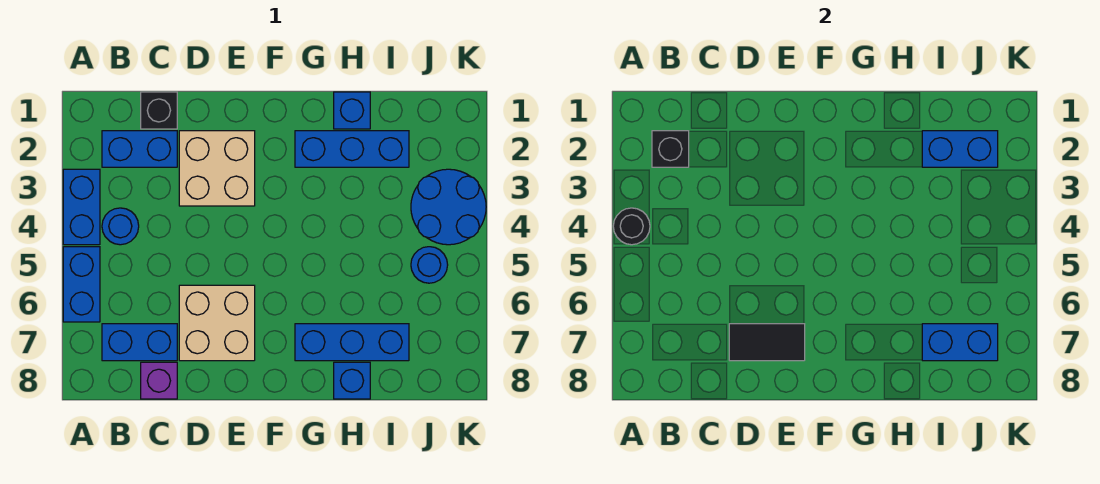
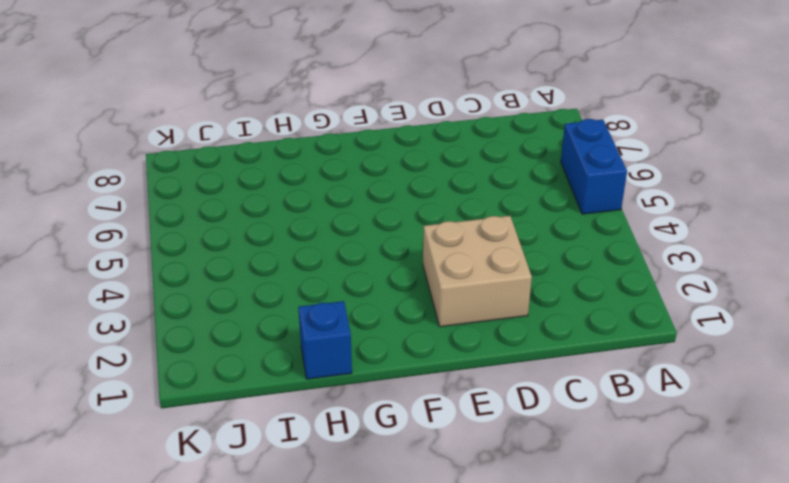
none -> blue brick A3:A4 level 1
none -> blue brick B2:C2 level 1
none -> blue round brick B4 level 1

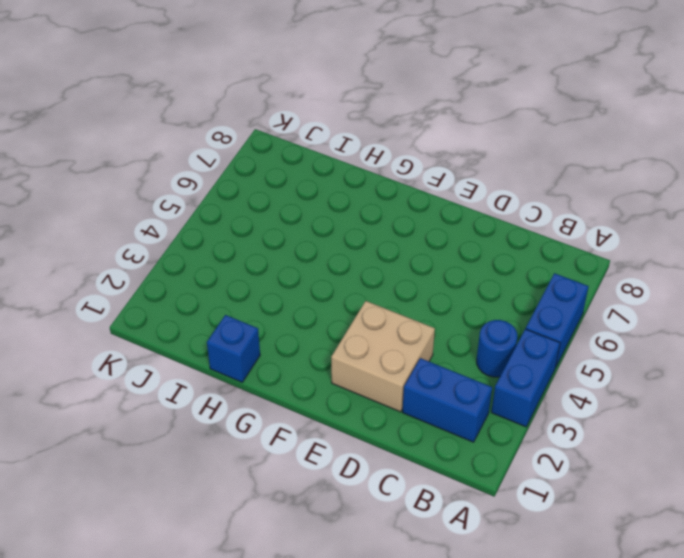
none -> blue brick B7:C7 level 1
none -> black brick C1 level 1
none -> purple brick C8 level 1

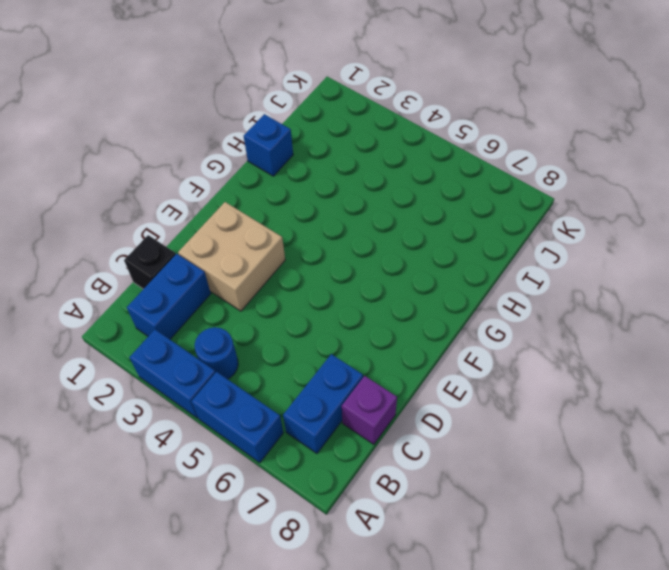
none -> tan brick D6:E7 level 1
none -> blue brick G2:I2 level 1
none -> blue brick G7:I7 level 1

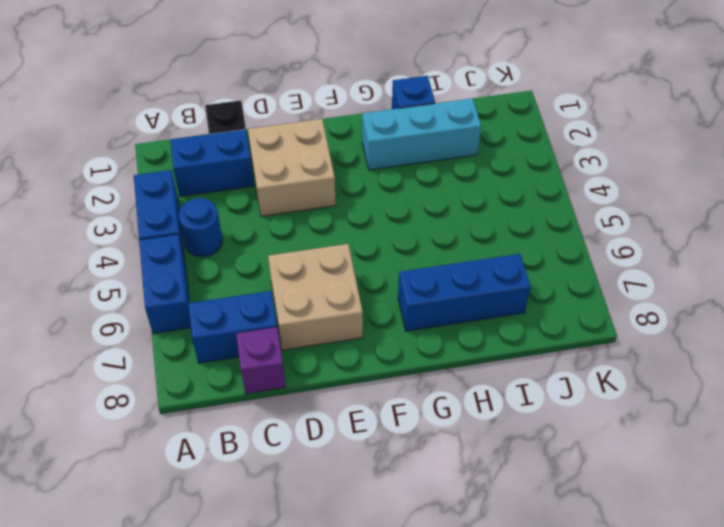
cyan brick G2:I2 level 1 -> blue brick G2:I2 level 1
none -> blue brick H8 level 1
none -> blue round brick J3:K4 level 1
none -> blue round brick J5 level 1

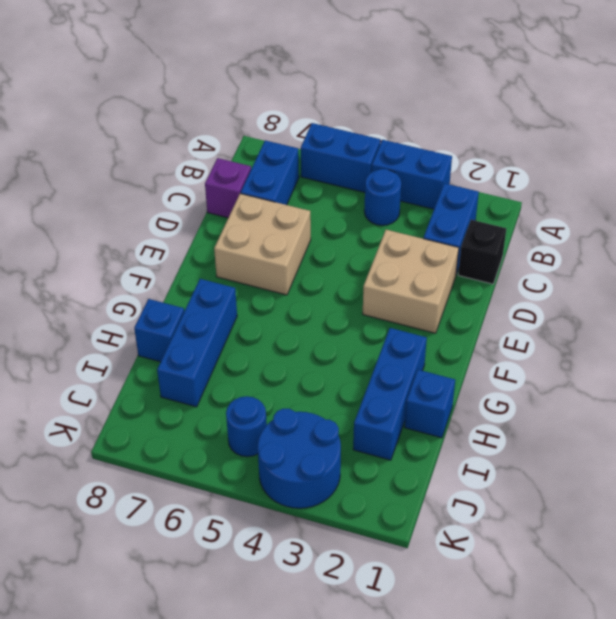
none -> black round brick A4 level 2
none -> black brick B2 level 2
none -> black tile D7:E7 level 2

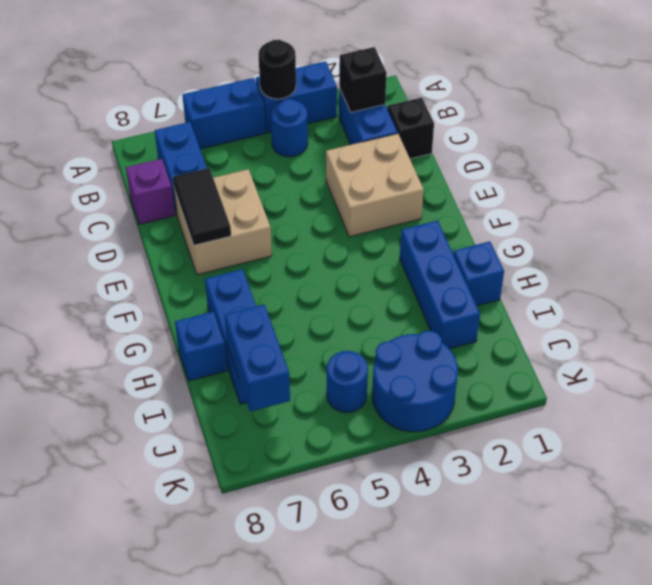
none -> blue brick I2:J2 level 2

